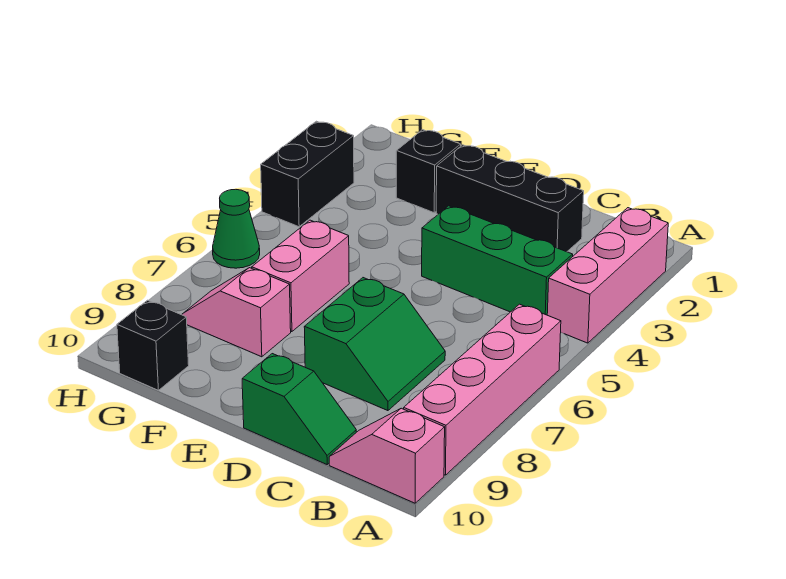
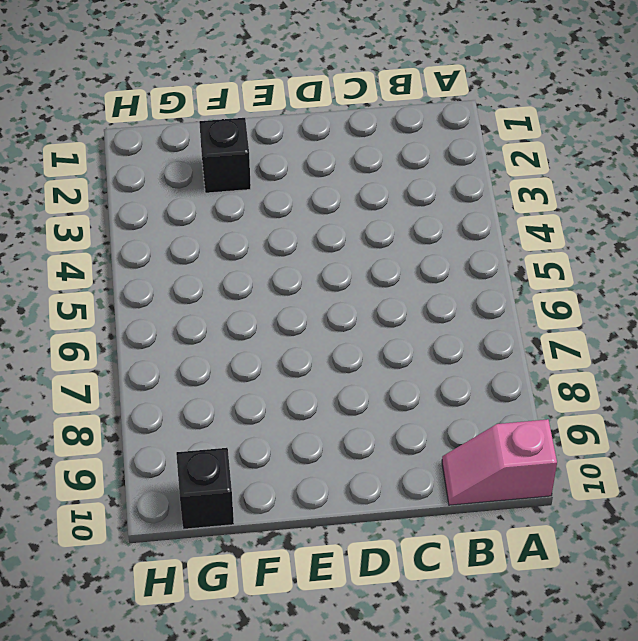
none -> pink brick A2:A4 level 1
none -> pink brick A6:A9 level 1
none -> green brick B4:D4 level 1

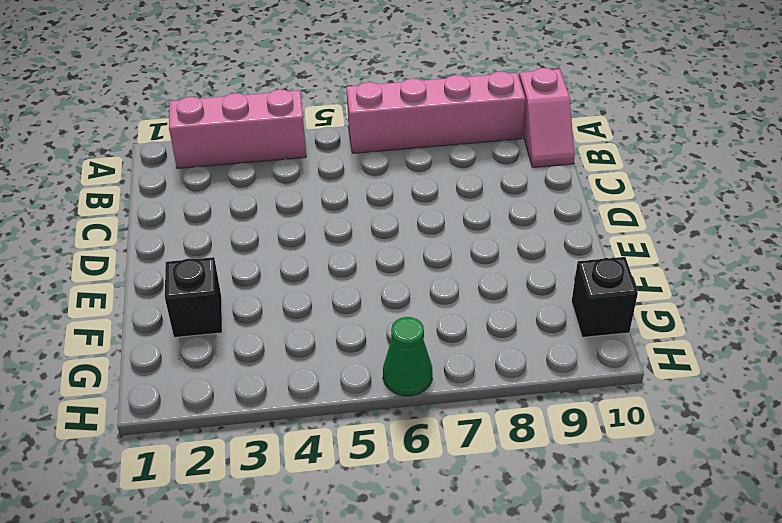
none -> green brick B4:D4 level 1
none -> black brick C2:E2 level 1
none -> green slope C7:D8 level 1 top D

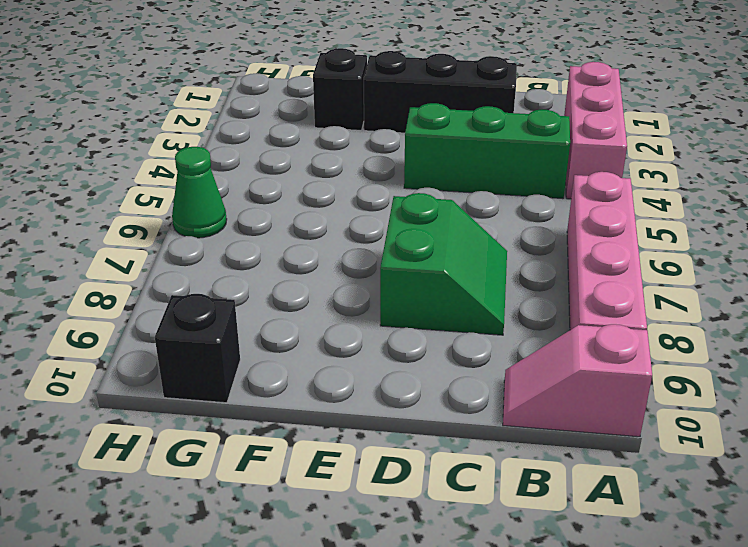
none -> green slope C10:D10 level 1 top D
none -> pink brick F6:F7 level 1
none -> pink slope F8:G8 level 1 top F

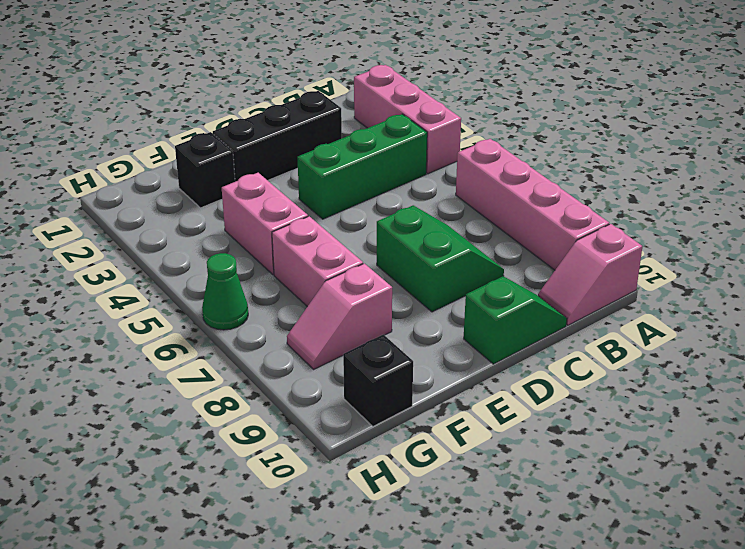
pink brick F4:F5 level 1 -> none
none -> black brick H3:H4 level 1

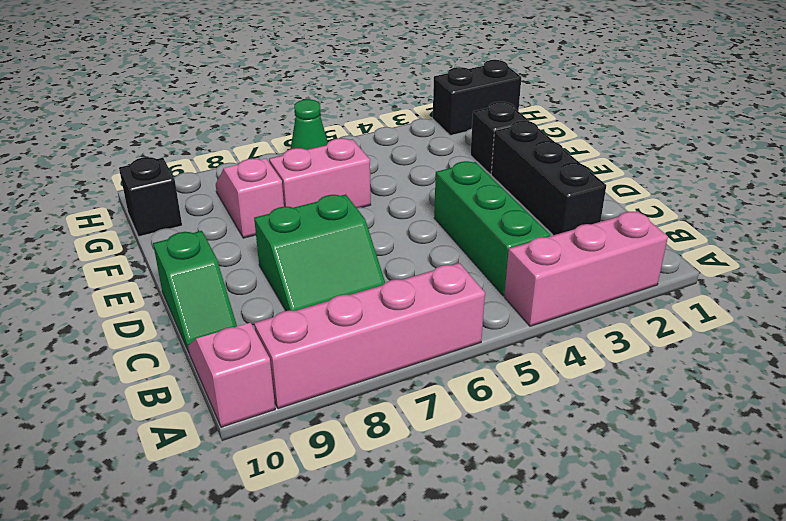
black brick H1:H2 level 1 -> black brick H3:H4 level 1

